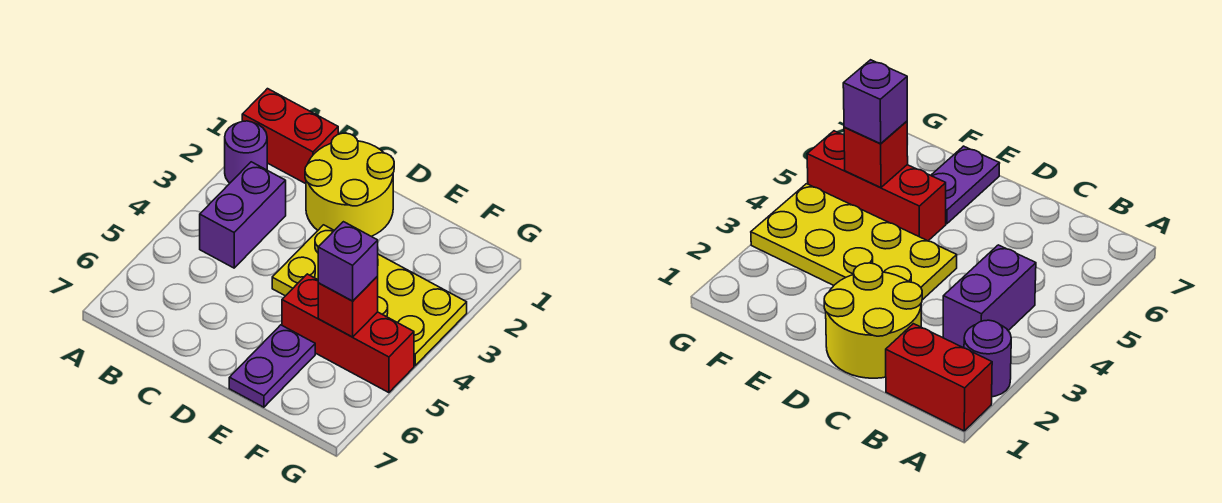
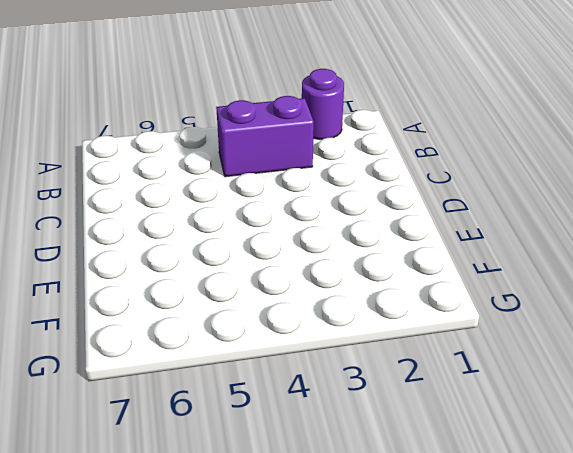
none -> red brick A1:B1 level 1
none -> yellow round brick C1:D2 level 1

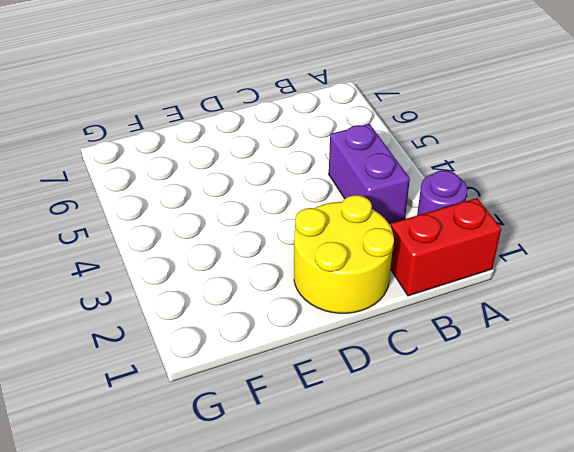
none -> yellow plate D3:G4 level 1
none -> red brick E5:G5 level 1

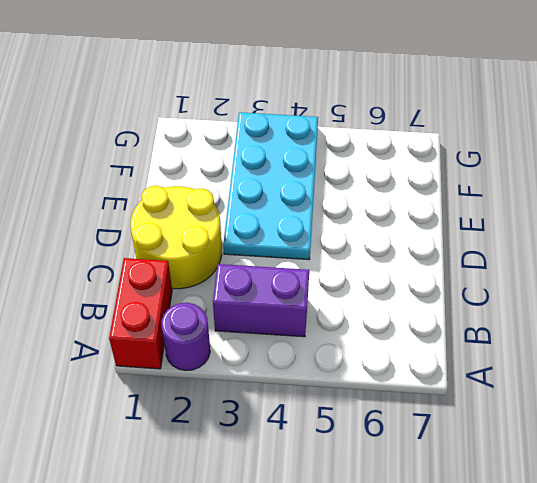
cyan plate D3:G4 level 1 -> yellow plate D3:G4 level 1
none -> red brick E5:G5 level 1
none -> purple plate E6:E7 level 1

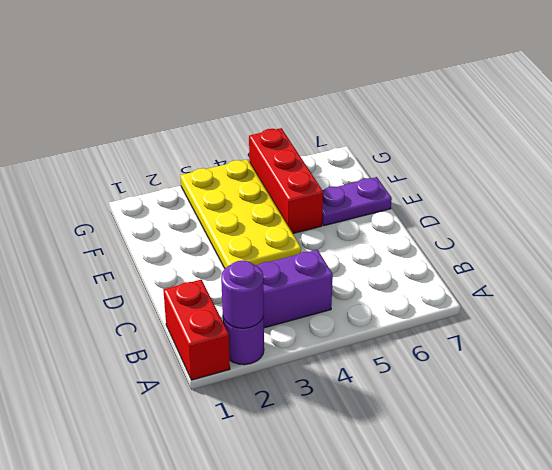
purple round brick A2 level 2 -> none
none -> yellow round brick C1:D2 level 1
none -> red brick F5 level 2

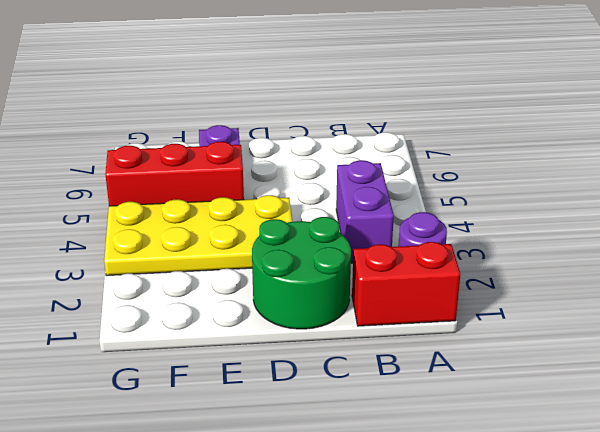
green round brick C1:D2 level 1 -> yellow round brick C1:D2 level 1
none -> red brick F5 level 2
none -> purple brick F5 level 3

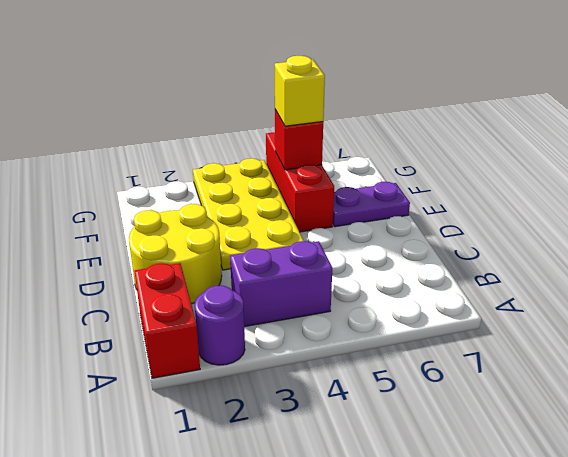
yellow brick F5 level 3 -> purple brick F5 level 3

